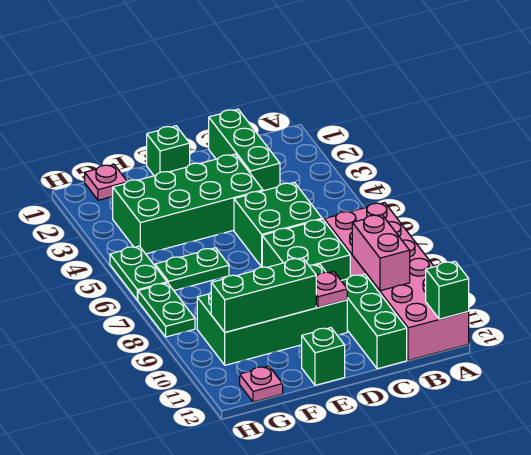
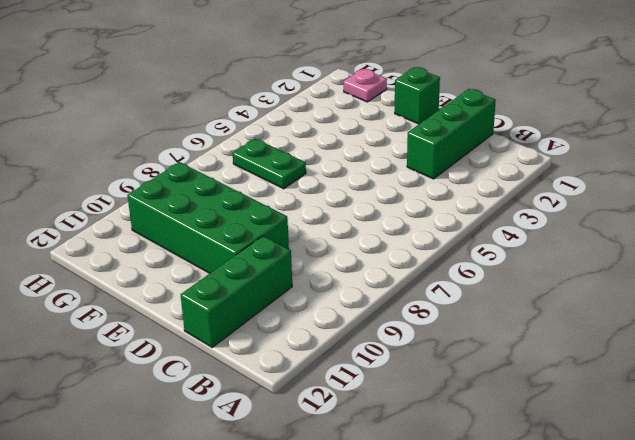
none -> pink brick A7:B12 level 1
none -> green brick C5:D6 level 1
none -> green brick C7:D8 level 1

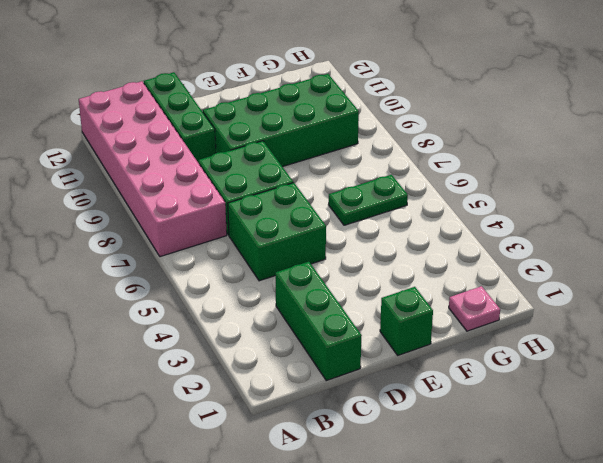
none -> green brick D3:G4 level 1
none -> green brick E12 level 1
none -> pink plate G12 level 1

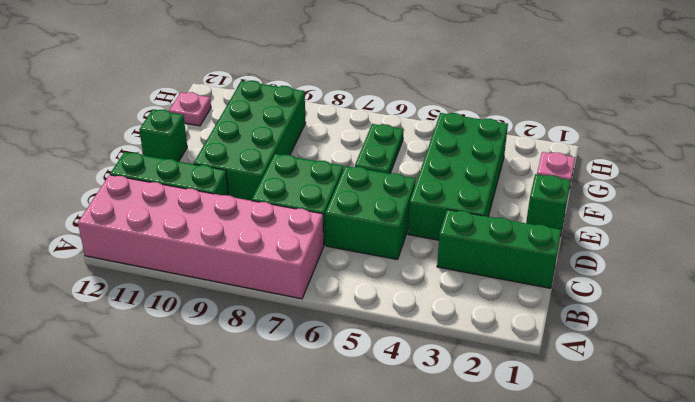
none -> green plate H5:H6 level 1
none -> green plate H7:H8 level 1
none -> green brick A12 level 2

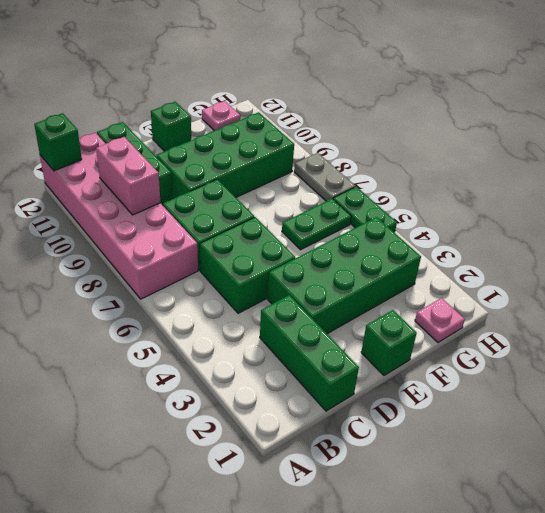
grey plate H7:H8 level 1 -> green plate H7:H8 level 1
none -> pink plate D10 level 2
none -> green brick E10:G10 level 2

